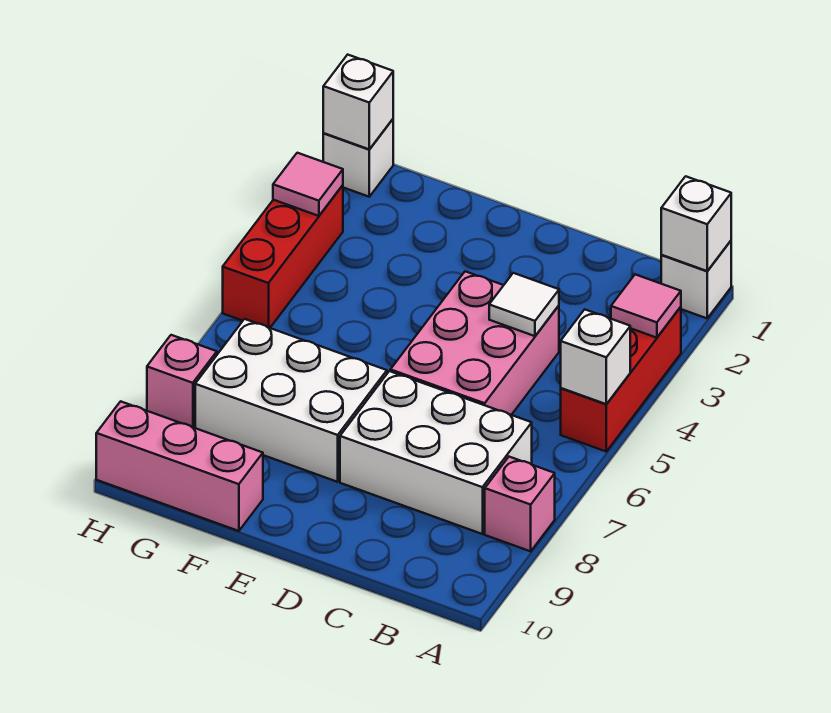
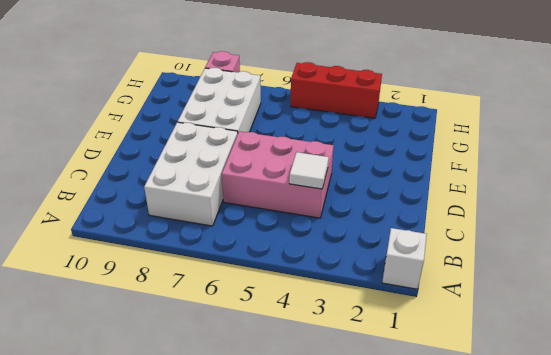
none -> red brick A3:A5 level 1
none -> pink brick A8 level 1
none -> pink brick F10:H10 level 1

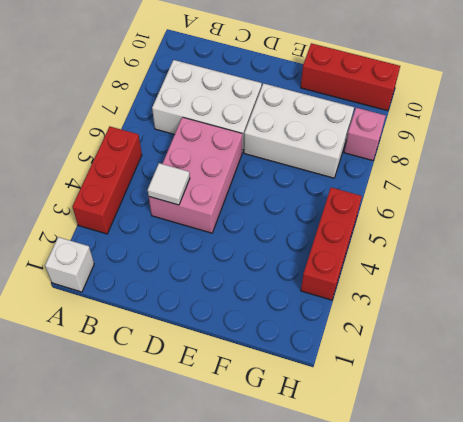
red brick F10:H10 level 1 -> pink brick F10:H10 level 1
none -> pink brick A8 level 1
none -> white brick H1 level 1
none -> white brick A1 level 2

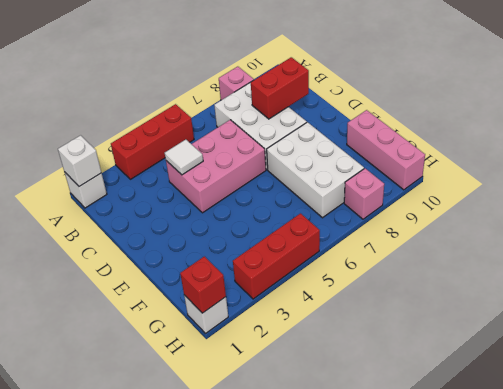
red brick C8:C9 level 2 -> none
red brick H1 level 2 -> white brick H1 level 2
none -> pink tile A3 level 2
none -> white brick A5 level 2
none -> pink tile H3 level 2

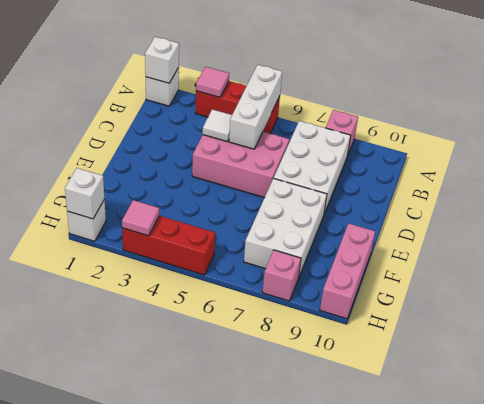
white brick A5:C5 level 2 -> white brick A5 level 2

